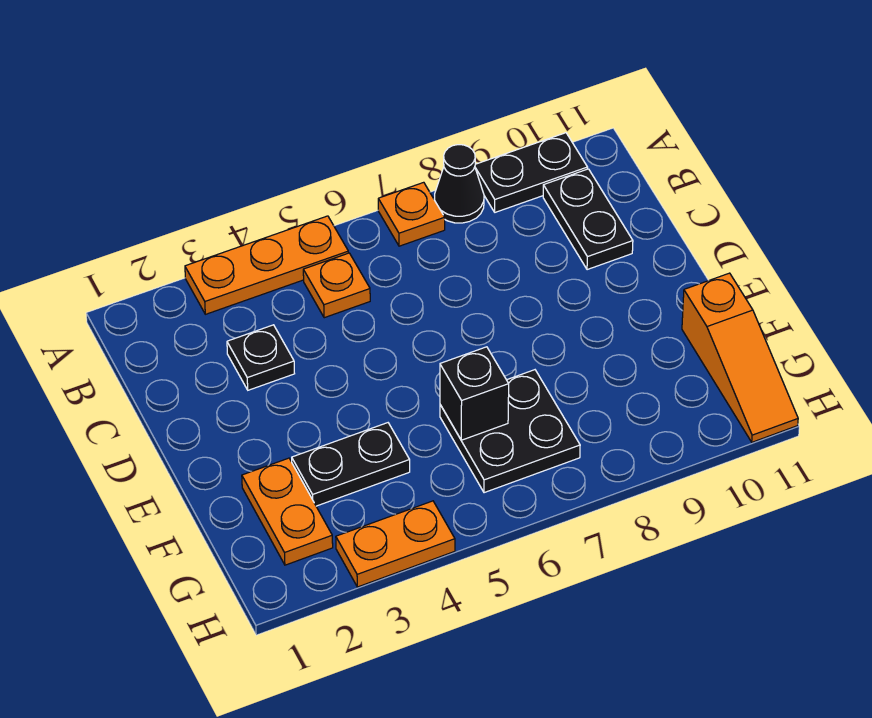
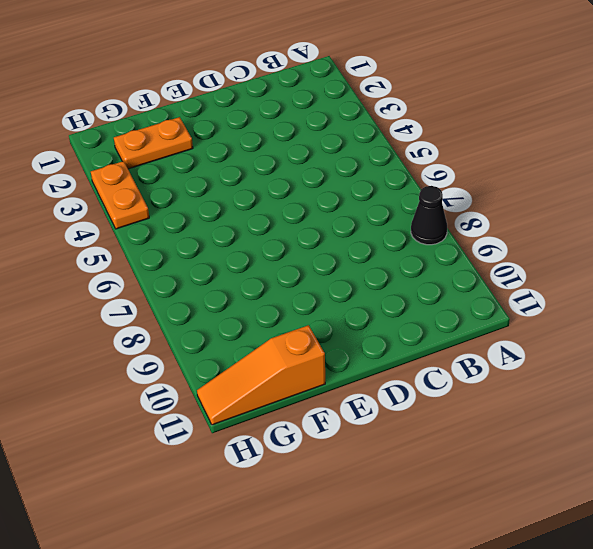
none -> orange plate A3:A5 level 1
none -> orange plate A7 level 1
none -> black plate A9:A10 level 1

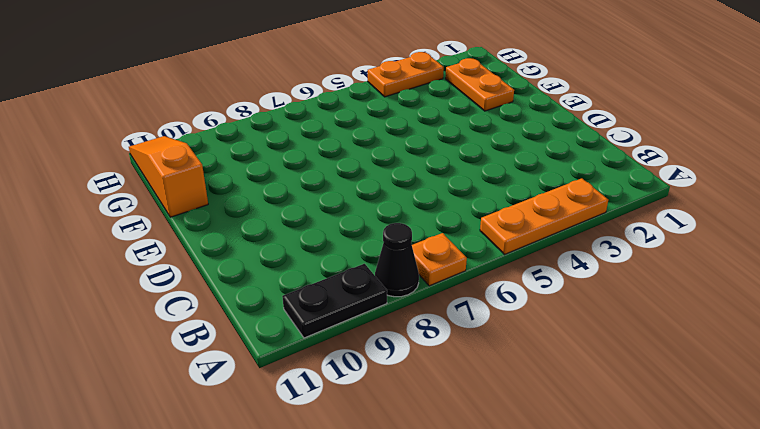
none -> orange plate B5 level 1
none -> black plate B10:C10 level 1
none -> black plate C3 level 1

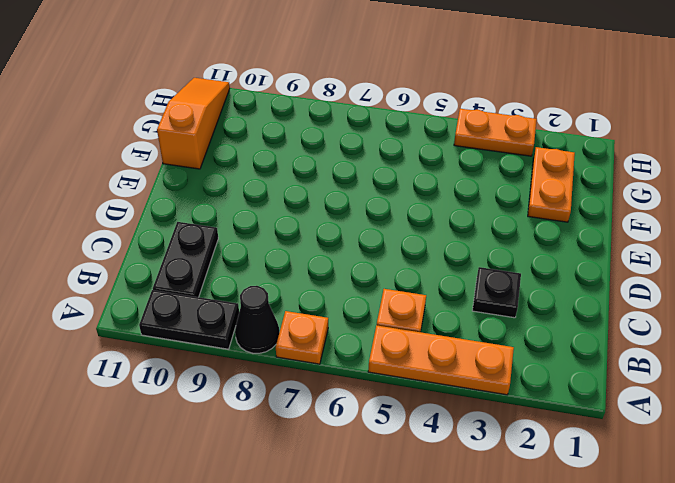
none -> black plate F3:F4 level 1
none -> black plate F6:G7 level 1
none -> black brick F6 level 2

